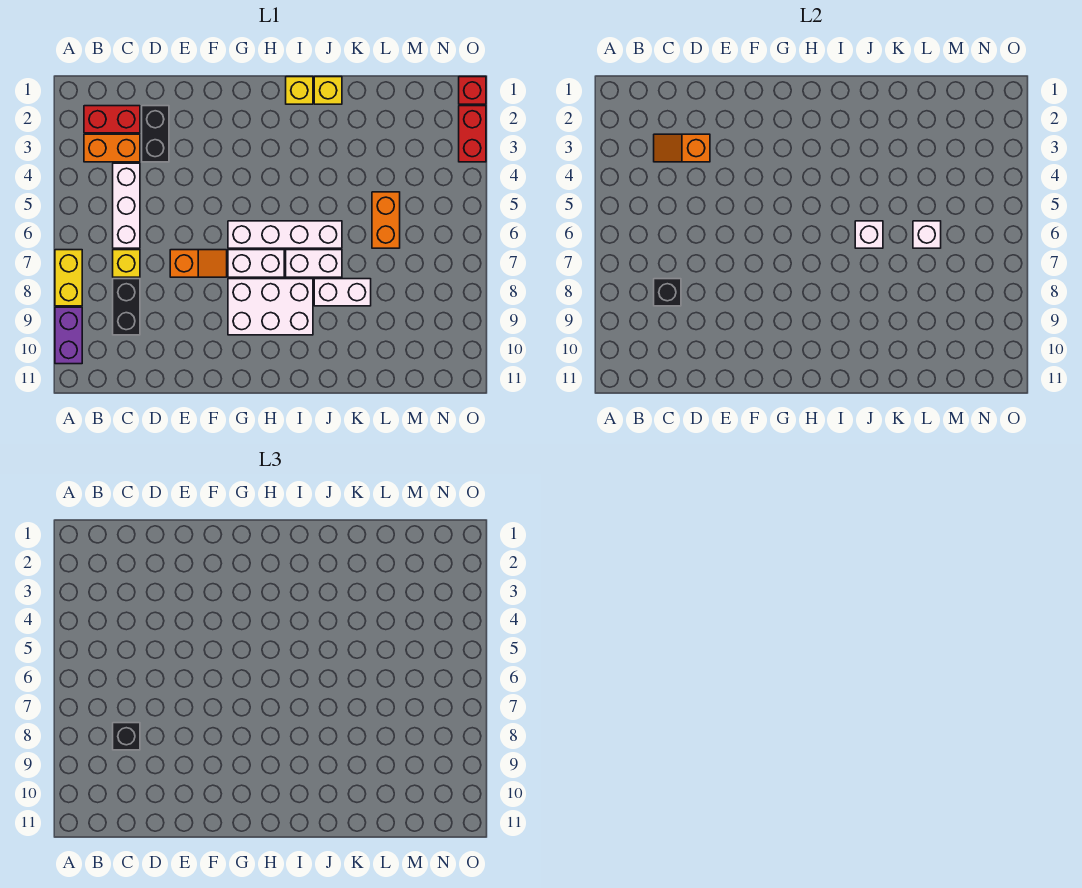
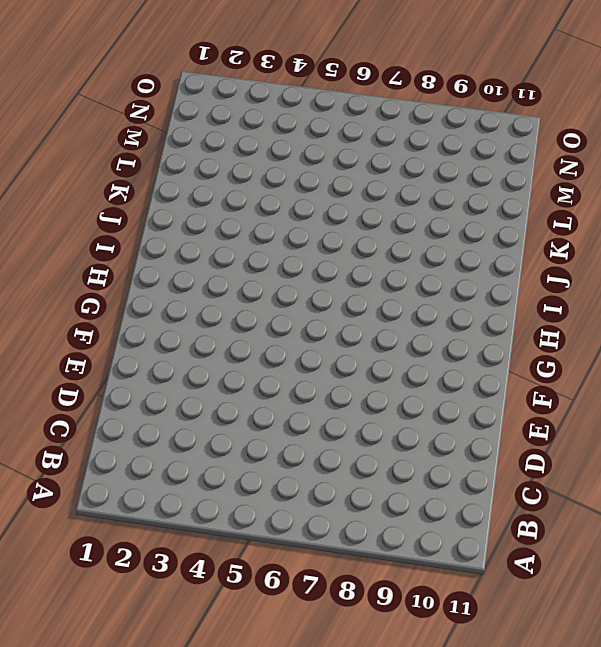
none -> yellow brick A7:A8 level 1
none -> purple brick A9:A10 level 1
none -> red brick B2:C2 level 1

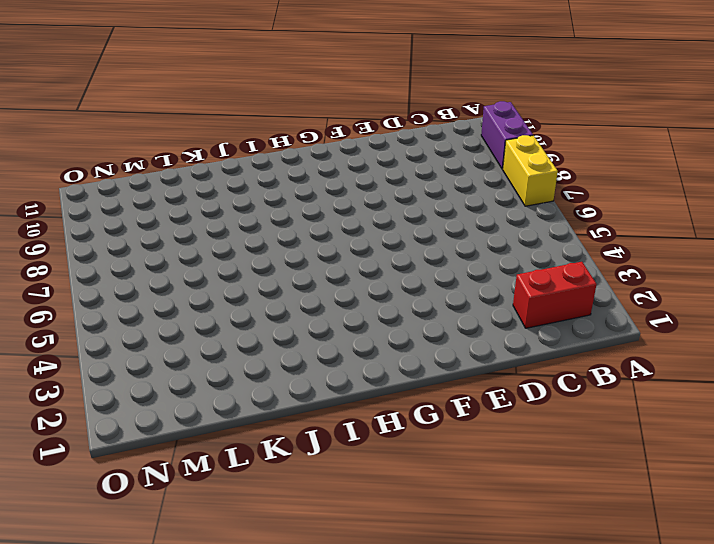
none -> orange brick B3:C3 level 1
none -> white brick C4:C6 level 1
none -> yellow brick C7 level 1

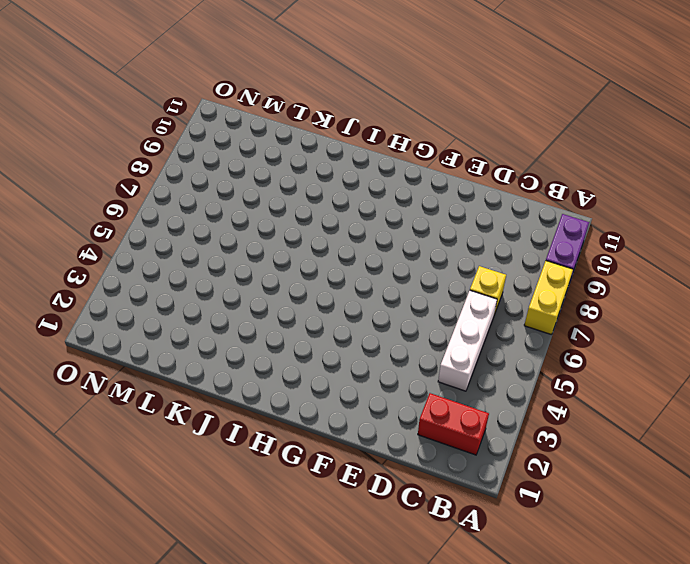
none -> orange brick B3:C3 level 1
none -> black brick C8:C9 level 1
none -> black brick D2:D3 level 1

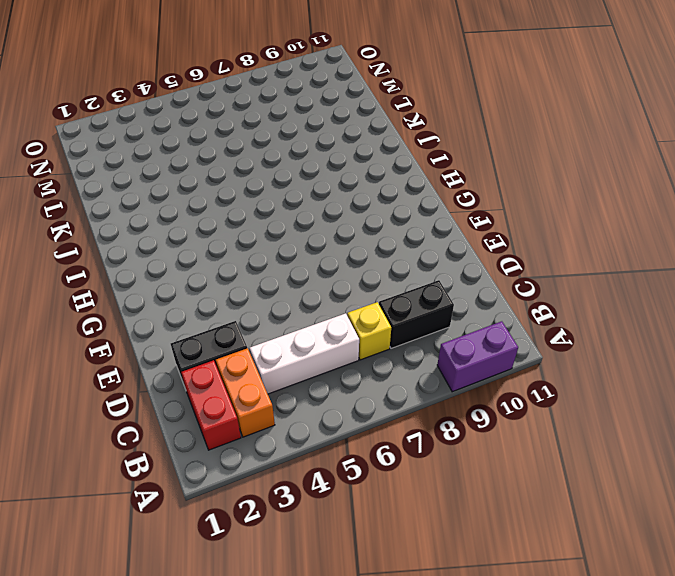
none -> yellow brick A7:A8 level 1
none -> orange slope E7:F7 level 1 top E
none -> white brick G6:J6 level 1

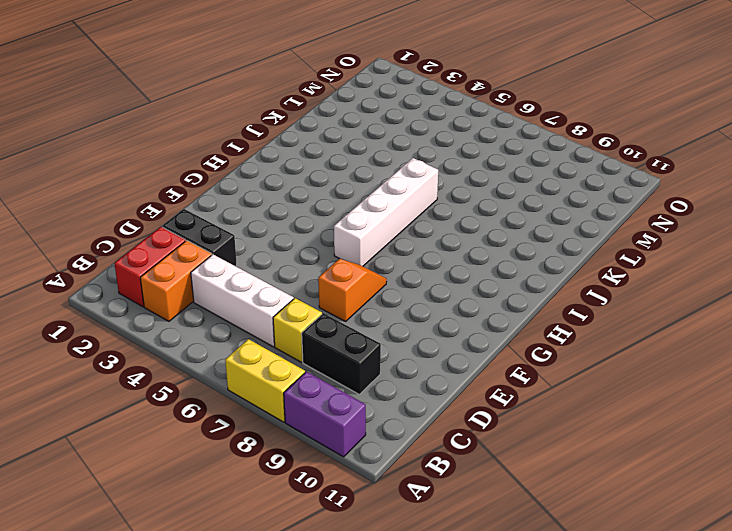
none -> white brick G7:H7 level 1
none -> white brick G8:I9 level 1
none -> yellow brick I1 level 1

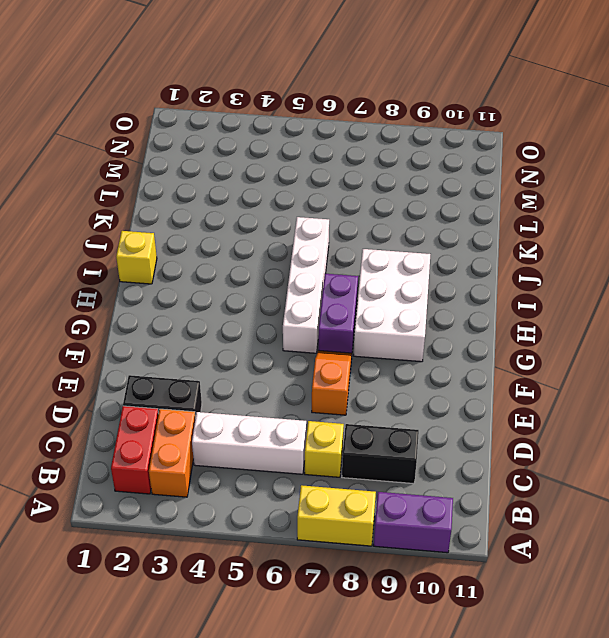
purple brick G7:H7 level 1 -> white brick G7:H7 level 1
none -> white brick I7:J7 level 1
none -> yellow brick J1 level 1
none -> white brick J8:K8 level 1

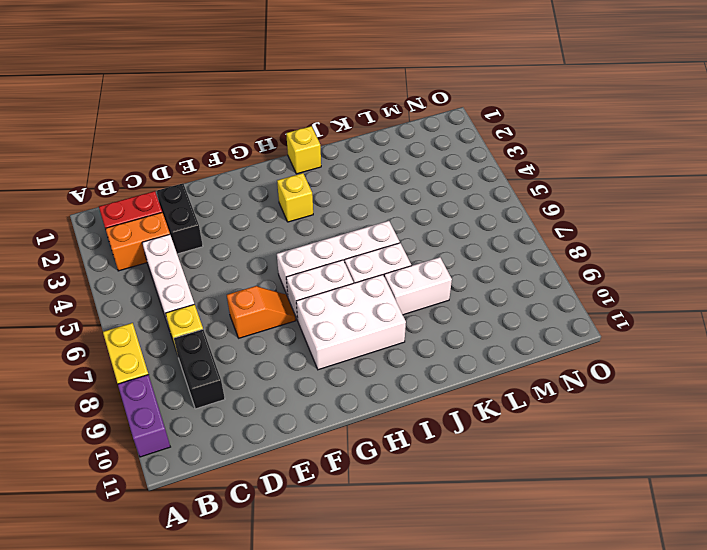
yellow brick H3 level 1 -> yellow brick J1 level 1
none -> orange brick L5:L6 level 1
none -> red brick O1 level 1
none -> red brick O2:O3 level 1

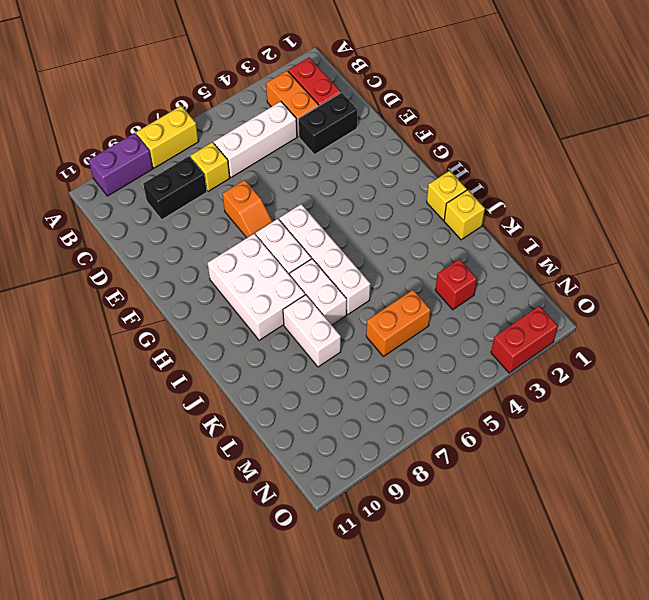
red brick L3 level 1 -> red brick O1 level 1
none -> orange slope C3:D3 level 2 top D
none -> black brick C8 level 2
none -> white brick J6 level 2

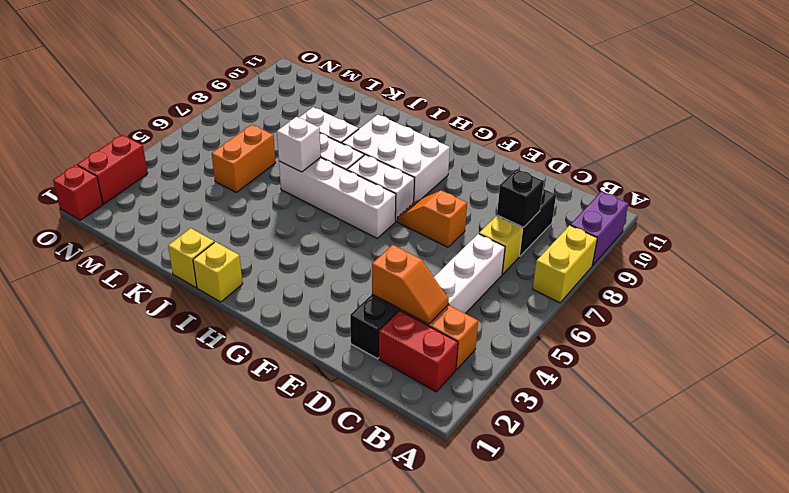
none -> white brick L6 level 2
none -> black brick C8 level 3

